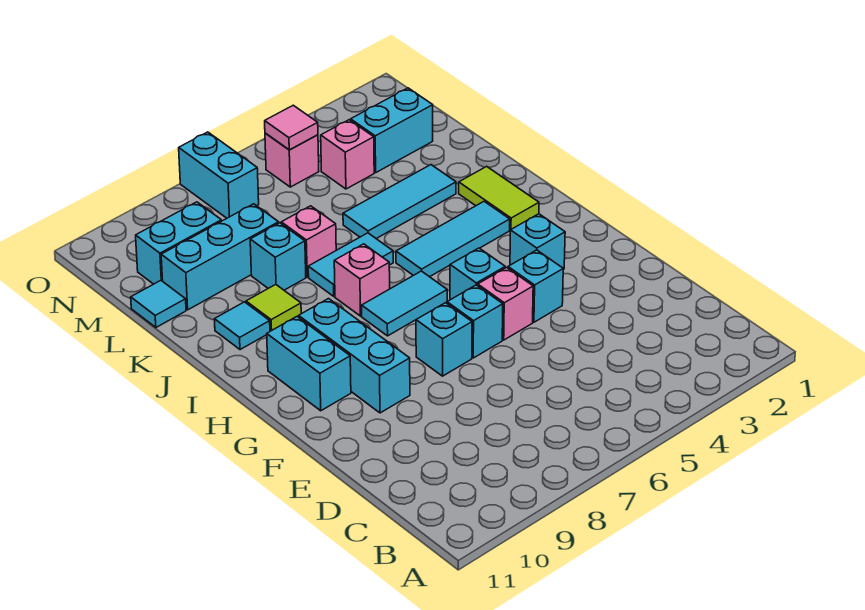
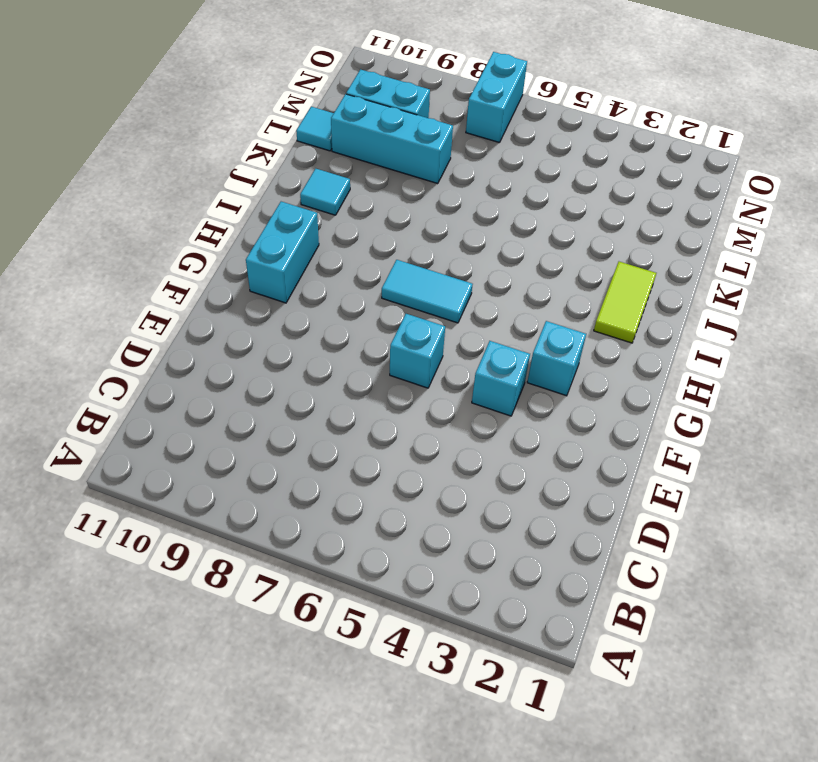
none -> pink brick F5 level 1
none -> cyan brick F7 level 1
none -> cyan brick F9:H9 level 1

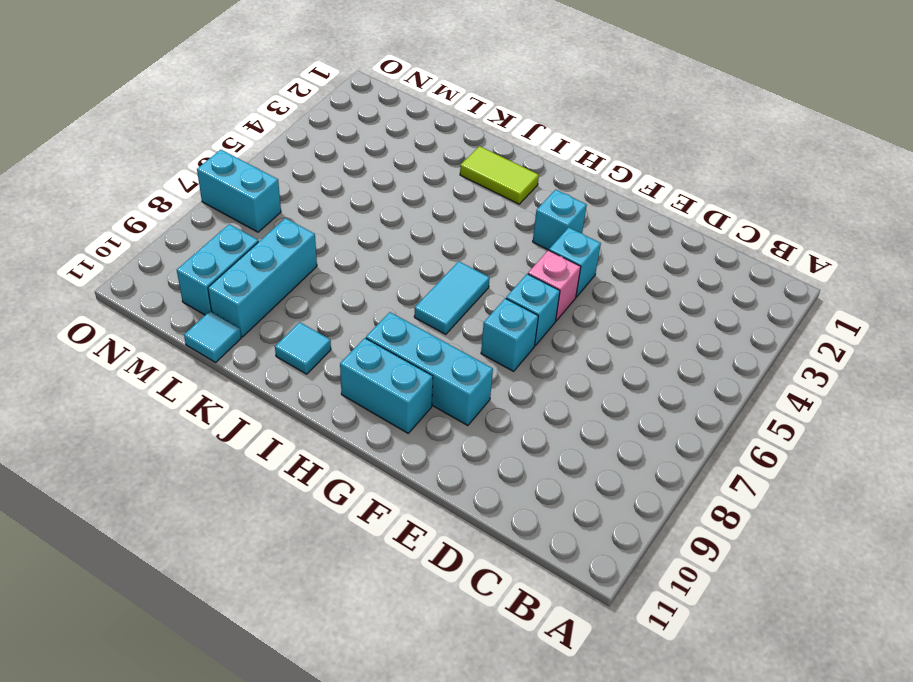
none -> cyan brick G5 level 1
none -> cyan tile I3:I5 level 1
none -> pink brick I7 level 1

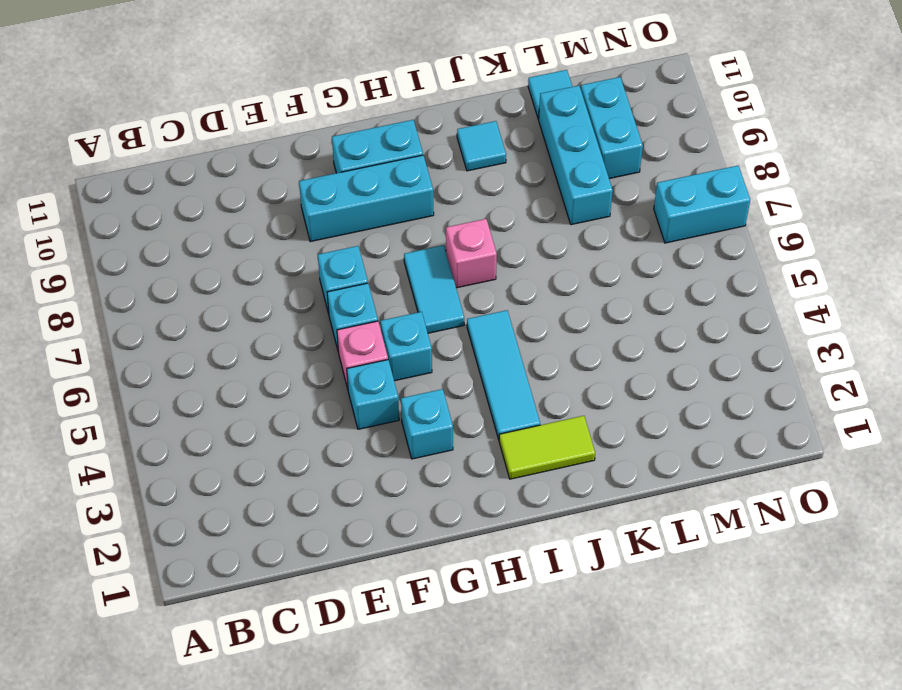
none -> cyan tile J6:J7 level 1
none -> lime tile J9 level 1
none -> cyan tile K3:K5 level 1

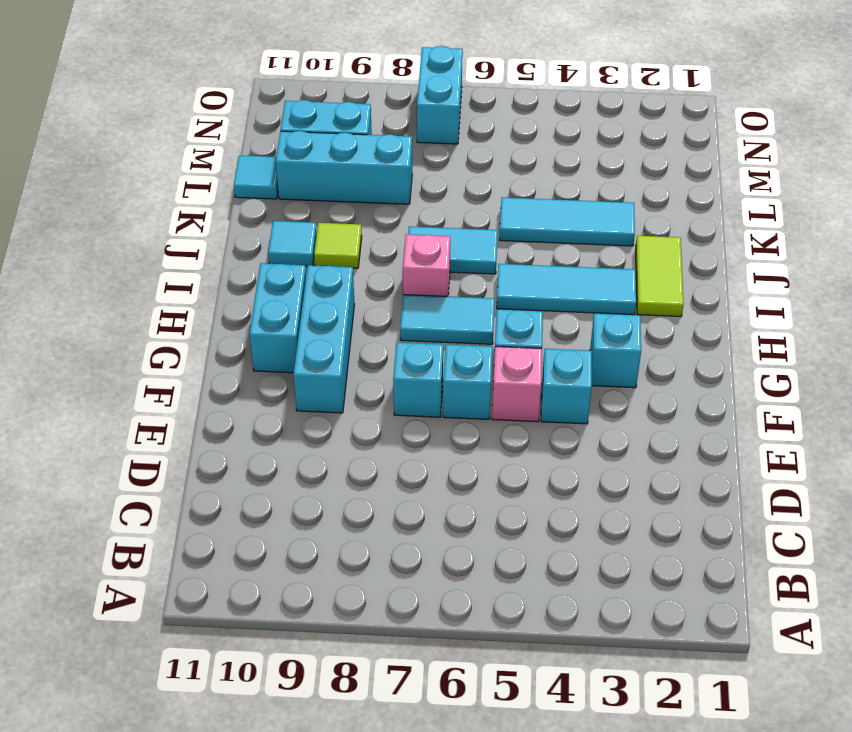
none -> pink brick K7 level 1
none -> cyan brick K8 level 1
none -> cyan brick M2:M3 level 1

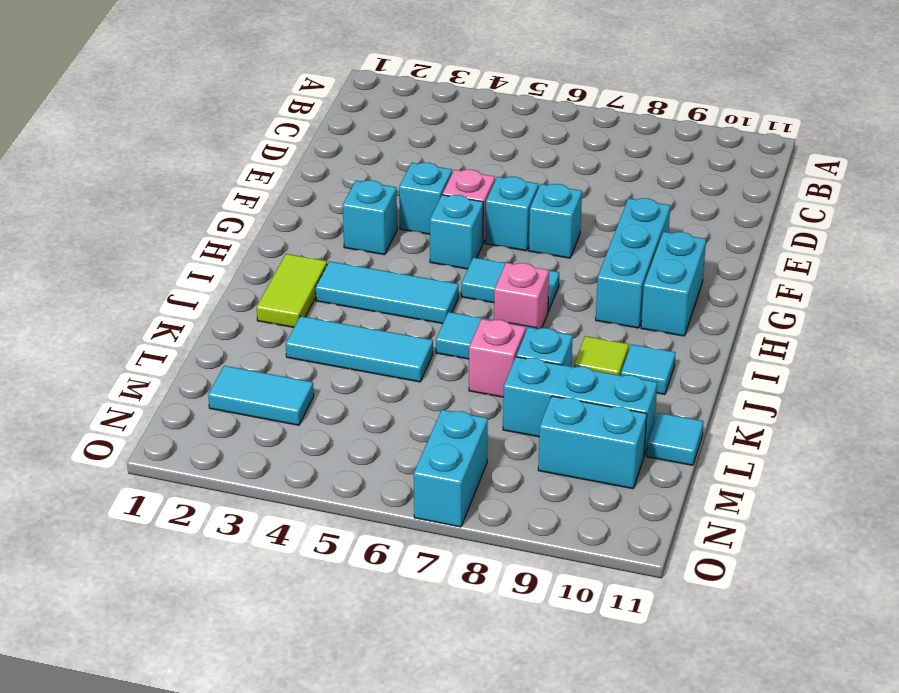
cyan tile M2:M3 level 1 -> cyan brick M2:M3 level 1
none -> pink brick M4 level 1
none -> pink brick N5 level 1
none -> pink tile N5 level 2

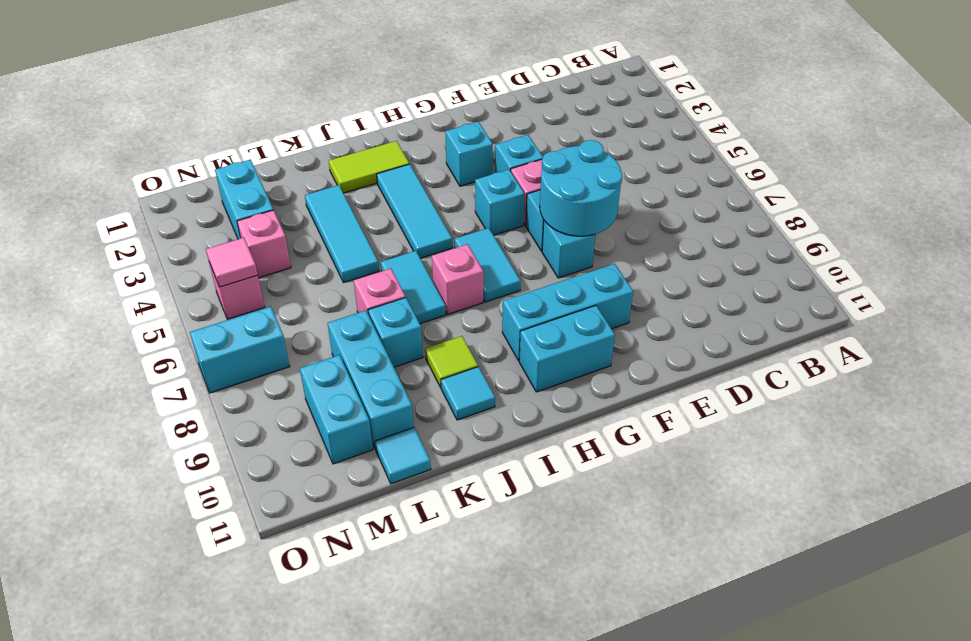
cyan round brick E6:F7 level 2 -> none

